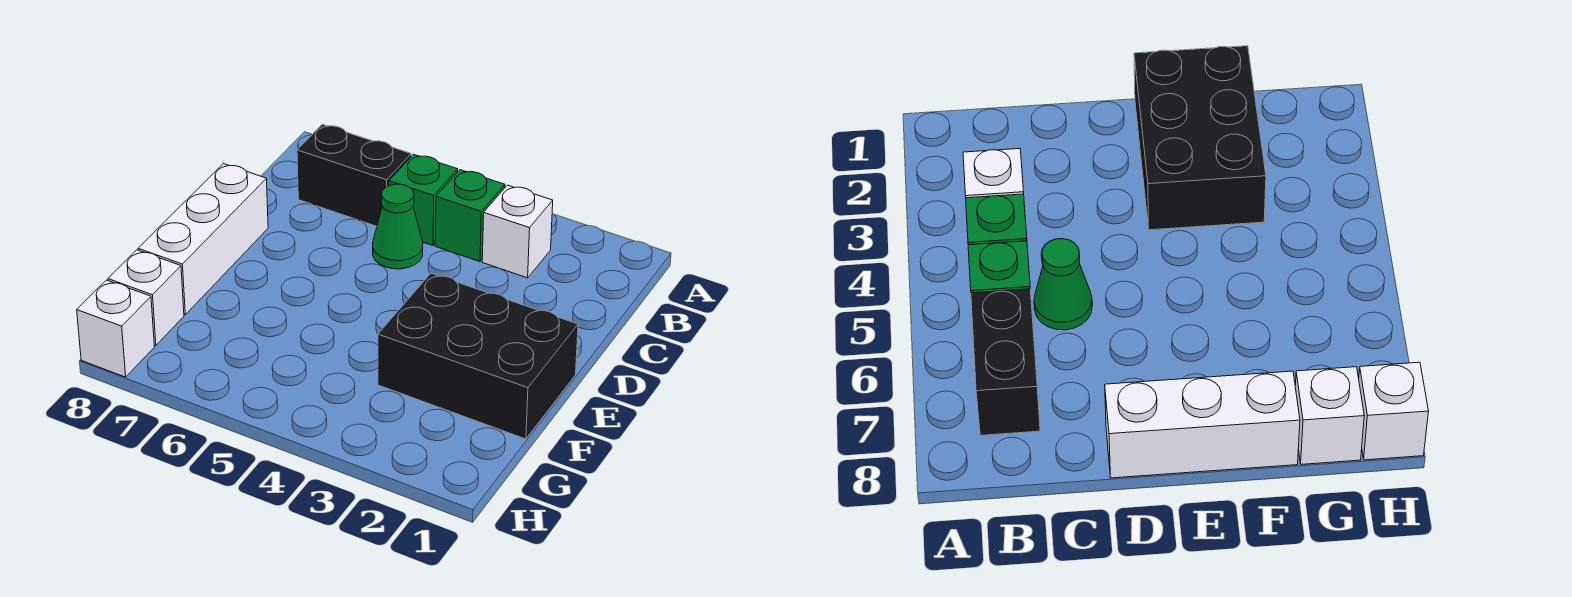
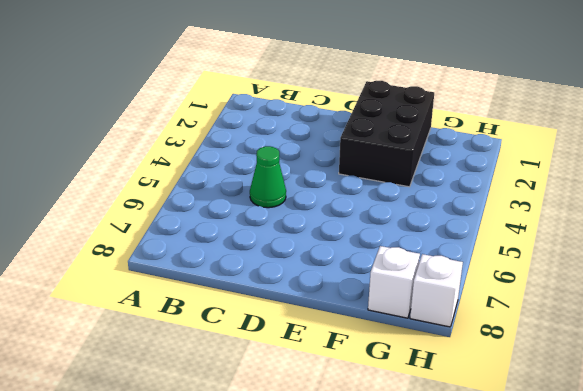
none -> white brick B3 level 1
none -> green brick B4 level 1

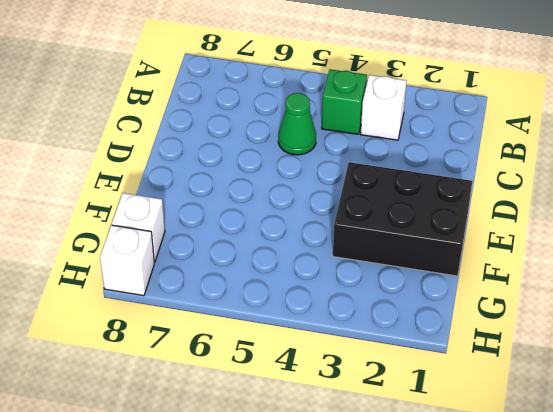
none -> green brick B5 level 1
none -> black brick B6:B7 level 1

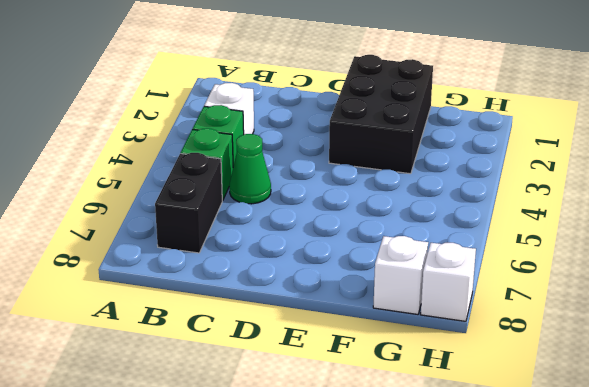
none -> white brick D8:F8 level 1

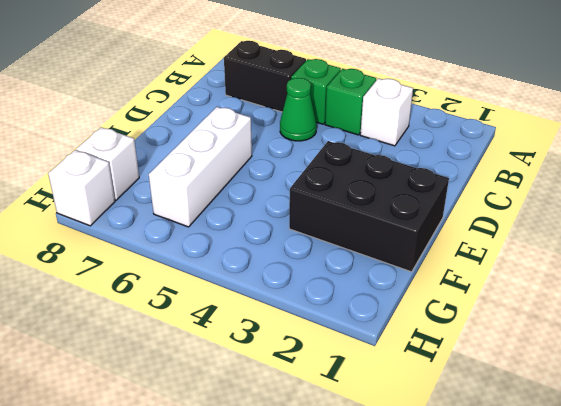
white brick E6:G6 level 1 -> white brick D8:F8 level 1

